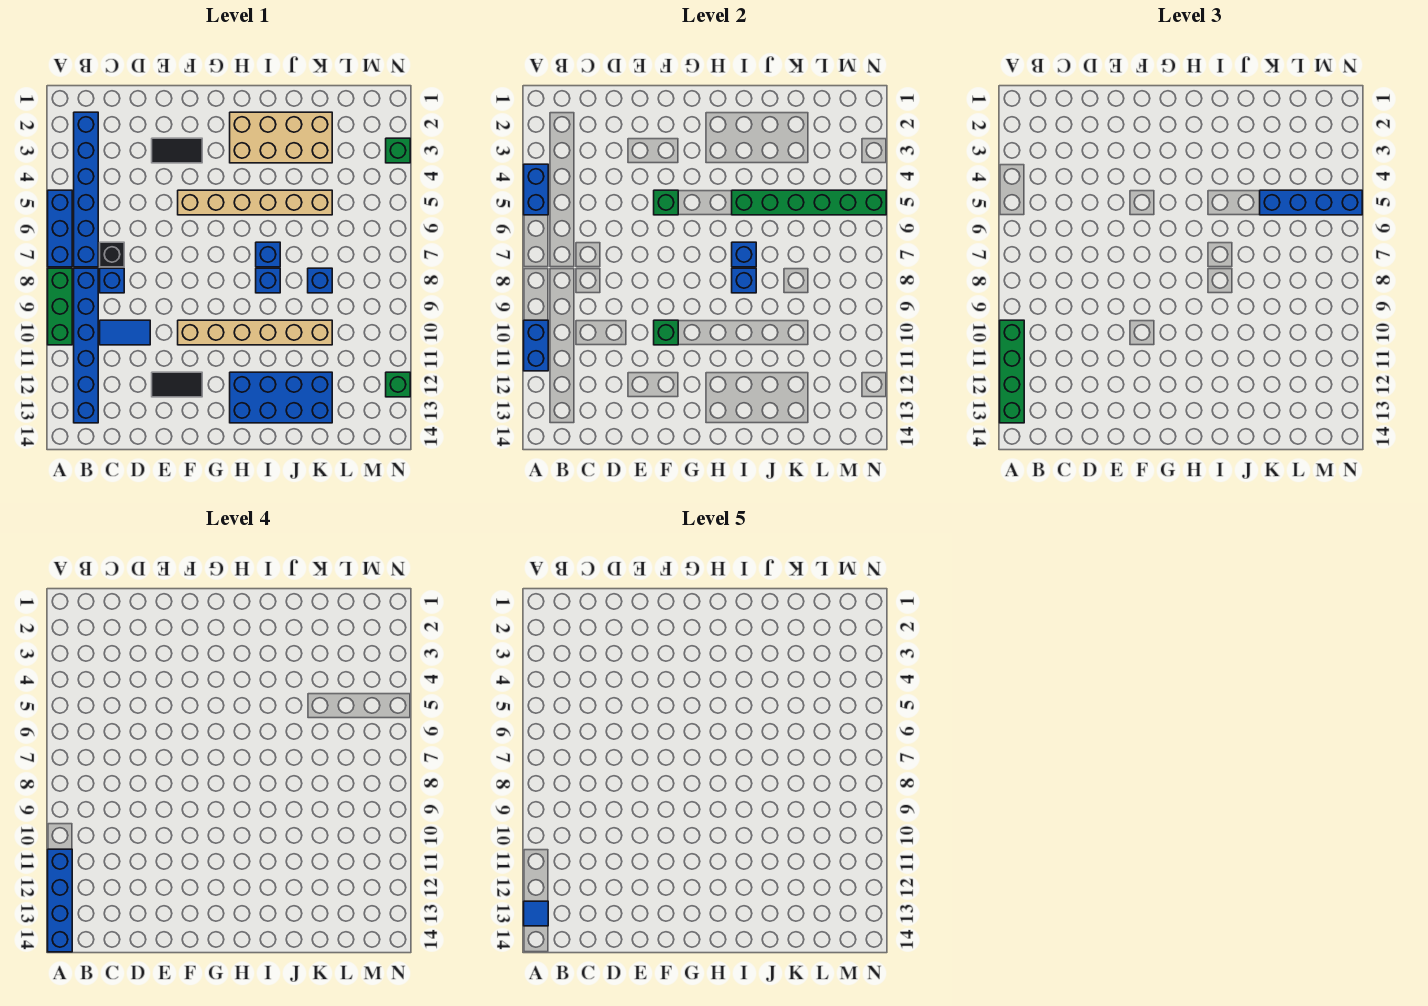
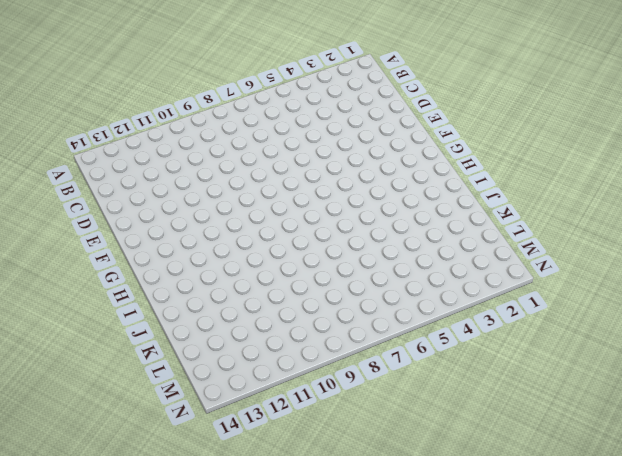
none -> blue brick A5:A7 level 1
none -> green brick A8:A10 level 1
none -> blue brick B2:B7 level 1

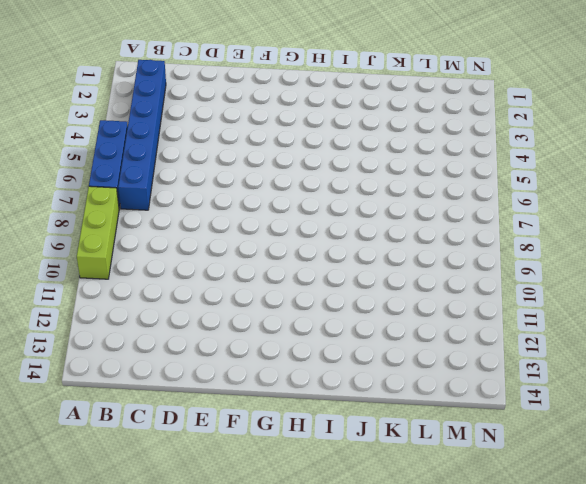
lime brick A8:A10 level 1 -> green brick A8:A10 level 1
none -> blue brick B8:B13 level 1
none -> black brick C7 level 1
none -> blue brick C8 level 1

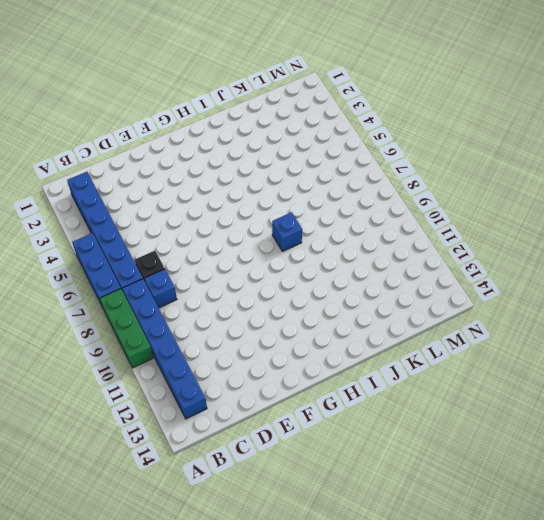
none -> blue tile C10:D10 level 1
none -> black tile E3:F3 level 1
none -> black tile E12:F12 level 1

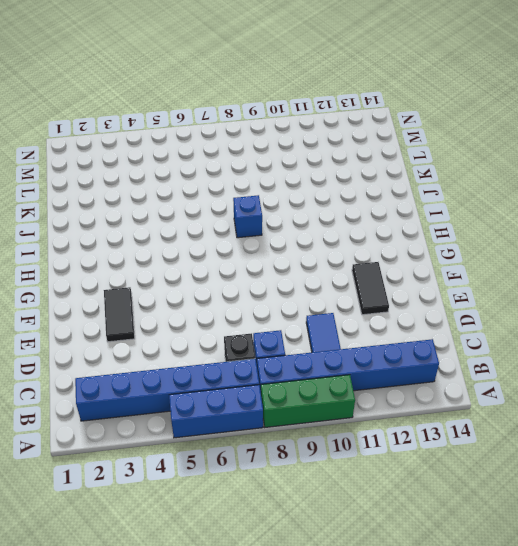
none -> tan brick F5:K5 level 1
none -> tan brick F10:K10 level 1
none -> tan brick H2:K3 level 1

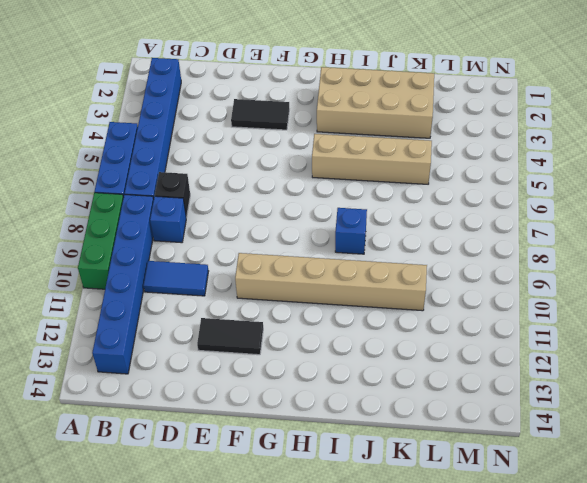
tan brick H5:K5 level 1 -> tan brick F5:K5 level 1
none -> blue brick H12:K13 level 1
none -> blue brick I7 level 1
none -> blue brick K8 level 1

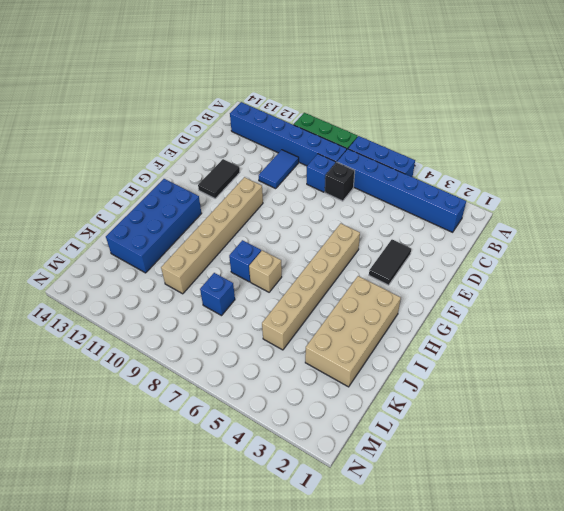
tan brick I7 level 1 -> blue brick I7 level 1
none -> green brick N3 level 1
none -> green brick N12 level 1
none -> blue brick A4:A5 level 2

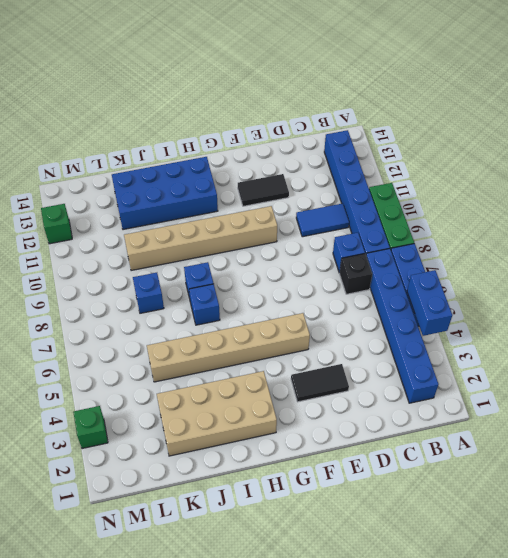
none -> blue brick A10:A11 level 2
none -> green brick F5 level 2
none -> green brick F10 level 2

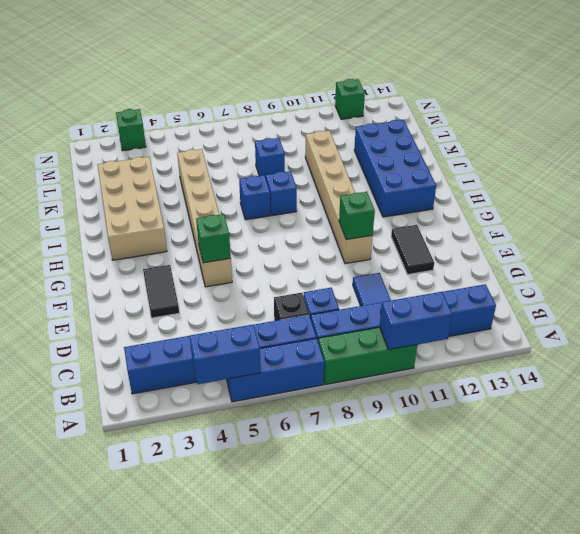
none -> green brick I5:N5 level 2
none -> blue brick I7 level 2
none -> blue brick I8 level 2

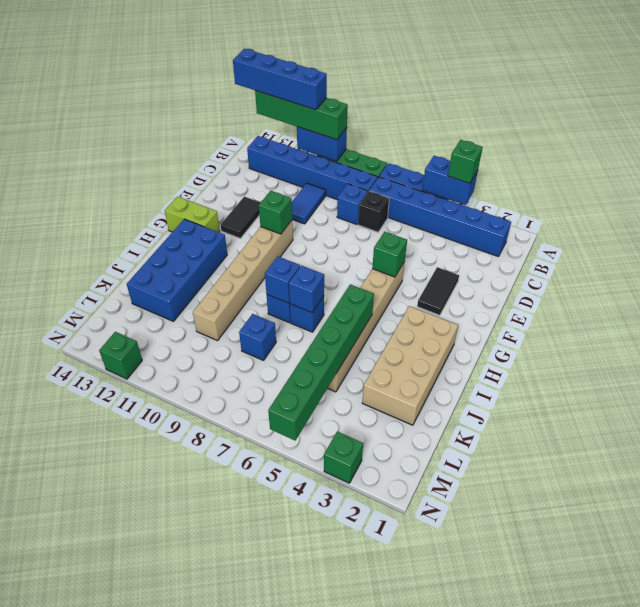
green brick A4 level 3 -> none
lime brick G13:G14 level 1 -> none
none -> blue brick K5:N5 level 3
none -> blue tile A13 level 5

